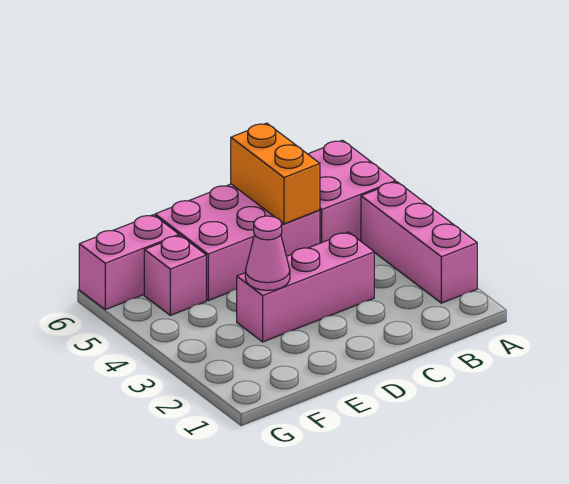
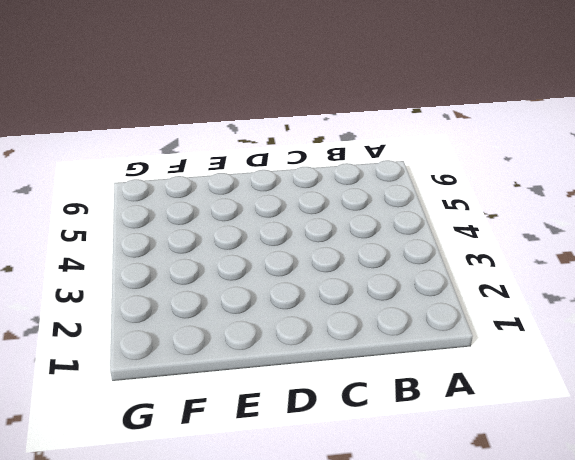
none -> pink brick A2:A4 level 1
none -> pink brick A5:B6 level 1

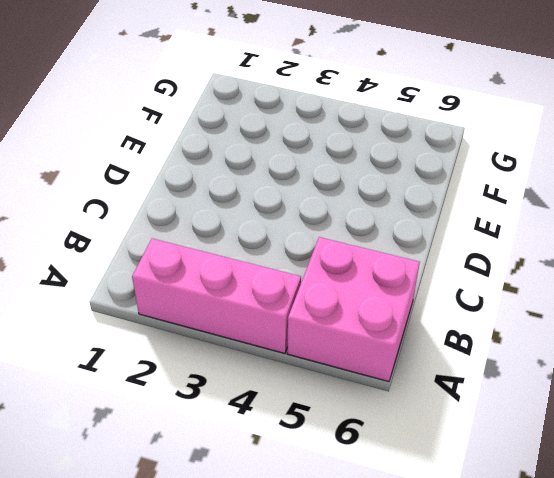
none -> pink brick C3:E3 level 1
none -> pink brick C5:E6 level 1

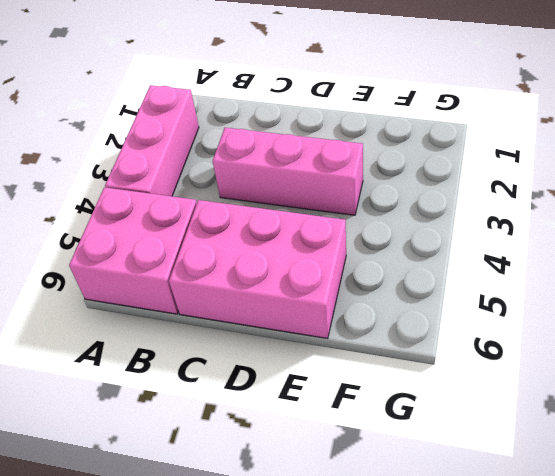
none -> pink brick F5 level 1
none -> pink brick F6:G6 level 1

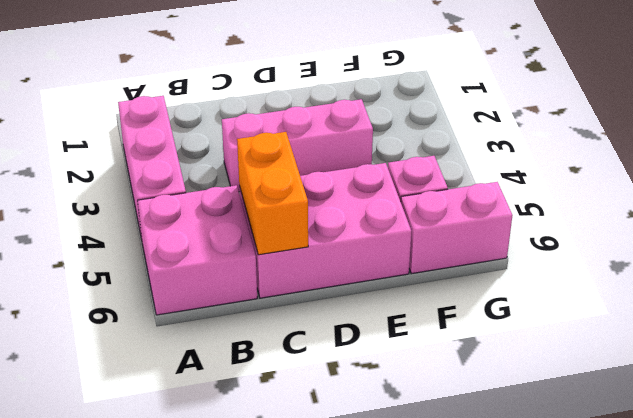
none -> pink cone E3 level 2

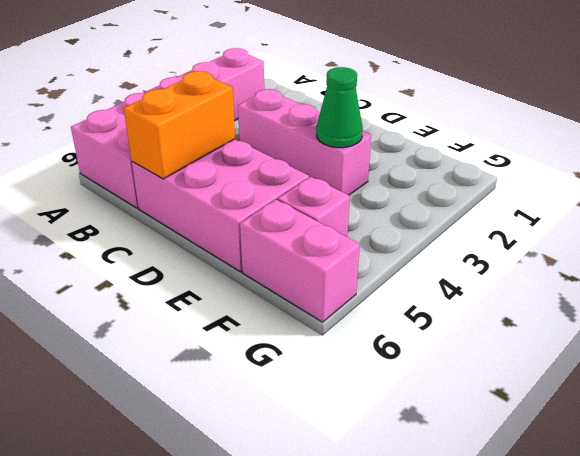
green cone E3 level 2 -> pink cone E3 level 2

